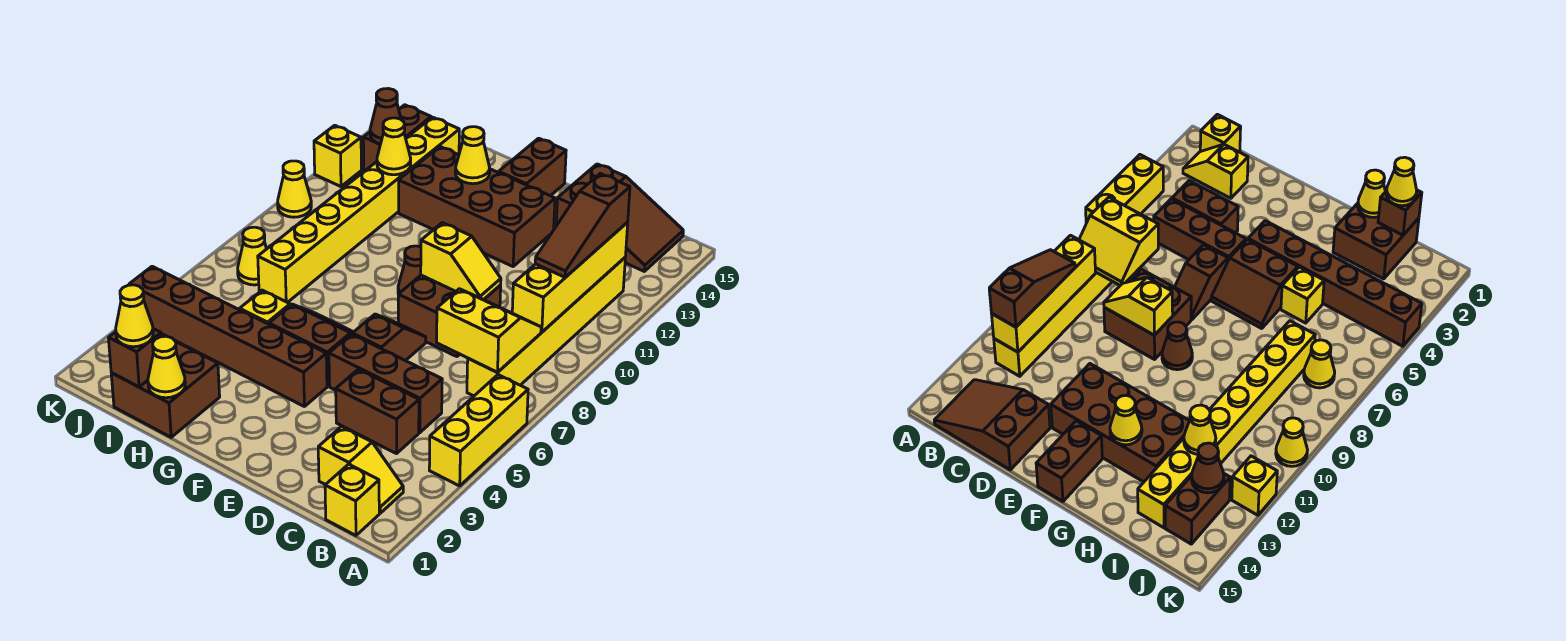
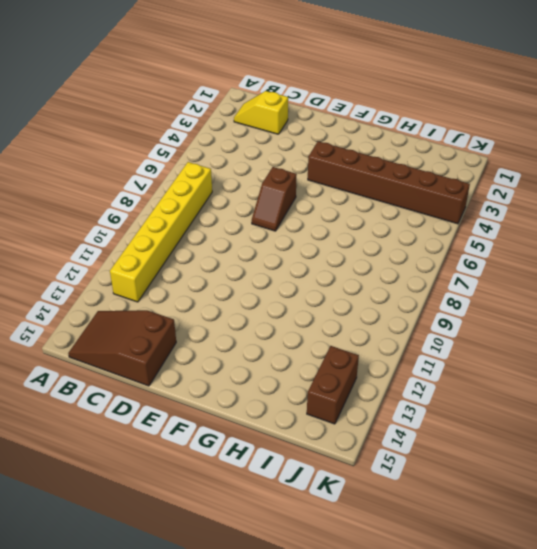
none -> yellow brick A4:A6 level 1
none -> yellow brick B1 level 1
none -> brown brick C4:D4 level 1
none -> brown brick C5:E5 level 1

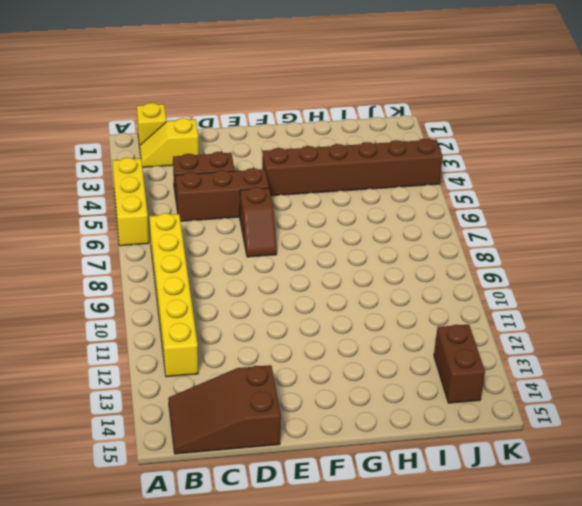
none -> brown brick D8:E9 level 1
none -> brown brick E12:H13 level 1
none -> brown slope F5:G6 level 1 top 5
none -> brown cone F9 level 1

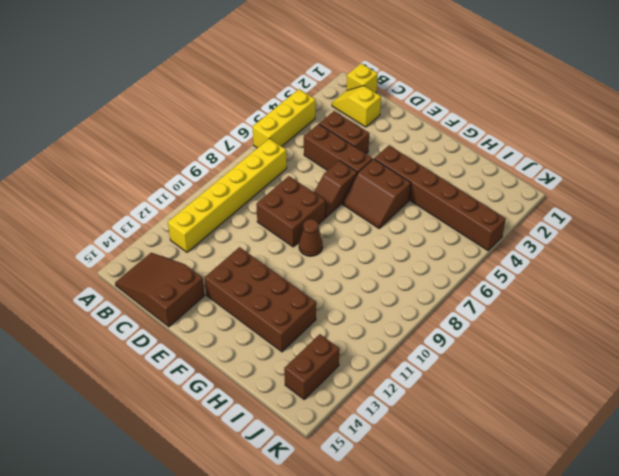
none -> brown brick F14:F15 level 1
none -> brown brick H1:I2 level 1
none -> yellow brick H5 level 1
none -> yellow brick I7:I14 level 1

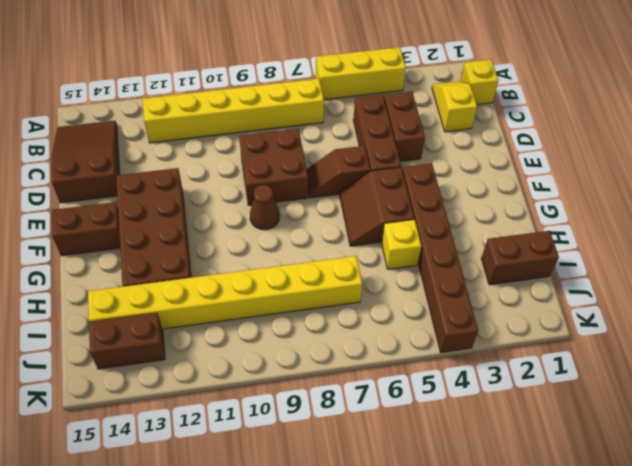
brown brick I1:I2 level 1 -> brown brick H1:I2 level 1
none -> yellow cone J7 level 1
none -> yellow cone K10 level 1
none -> yellow brick K12 level 1
none -> yellow slope B7:C8 level 2 top 7

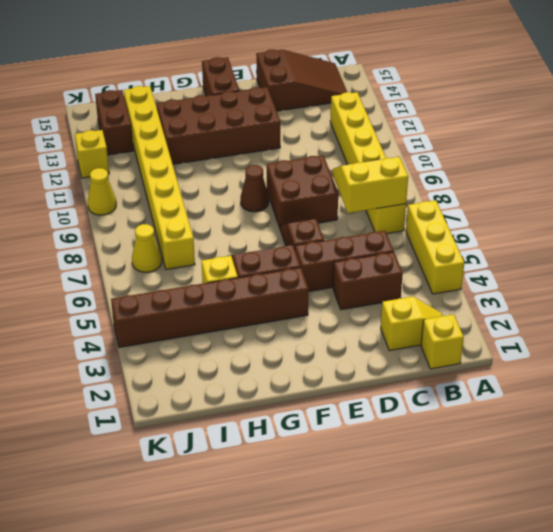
none -> brown brick H1:I2 level 1
none -> yellow brick B9:B12 level 2
none -> yellow slope D9:E9 level 2 top E
none -> yellow cone G13 level 2

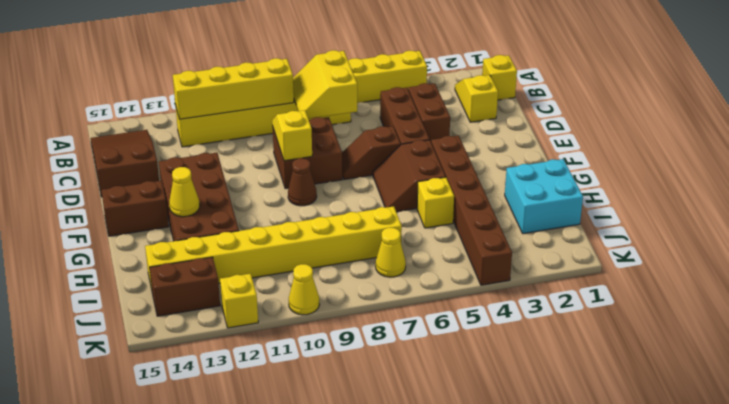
cyan brick H1:I2 level 1 -> brown brick H1:I2 level 1
none -> yellow cone H1 level 2
none -> brown brick I1 level 2
none -> yellow cone I12 level 2
none -> brown cone J13 level 2

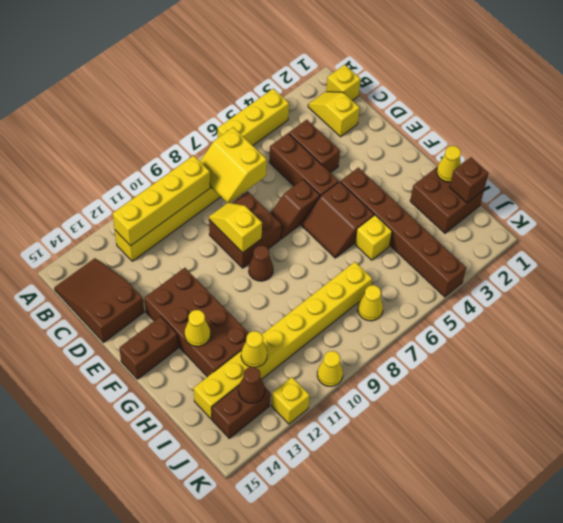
none -> brown slope B10:B12 level 3 top 12
none -> yellow cone I1 level 3

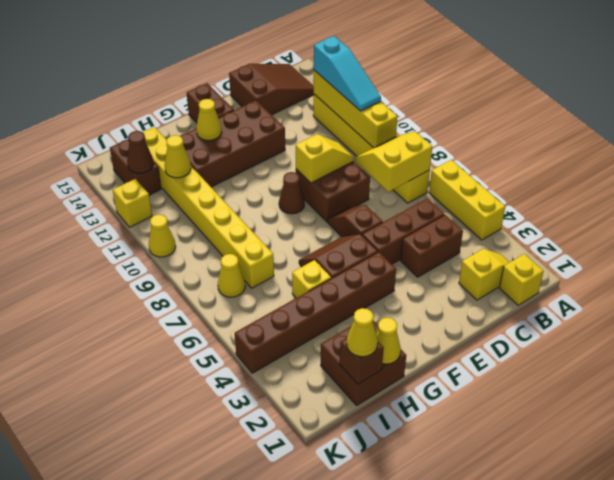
cyan slope B10:B12 level 3 top 12 -> brown slope B10:B12 level 3 top 12

